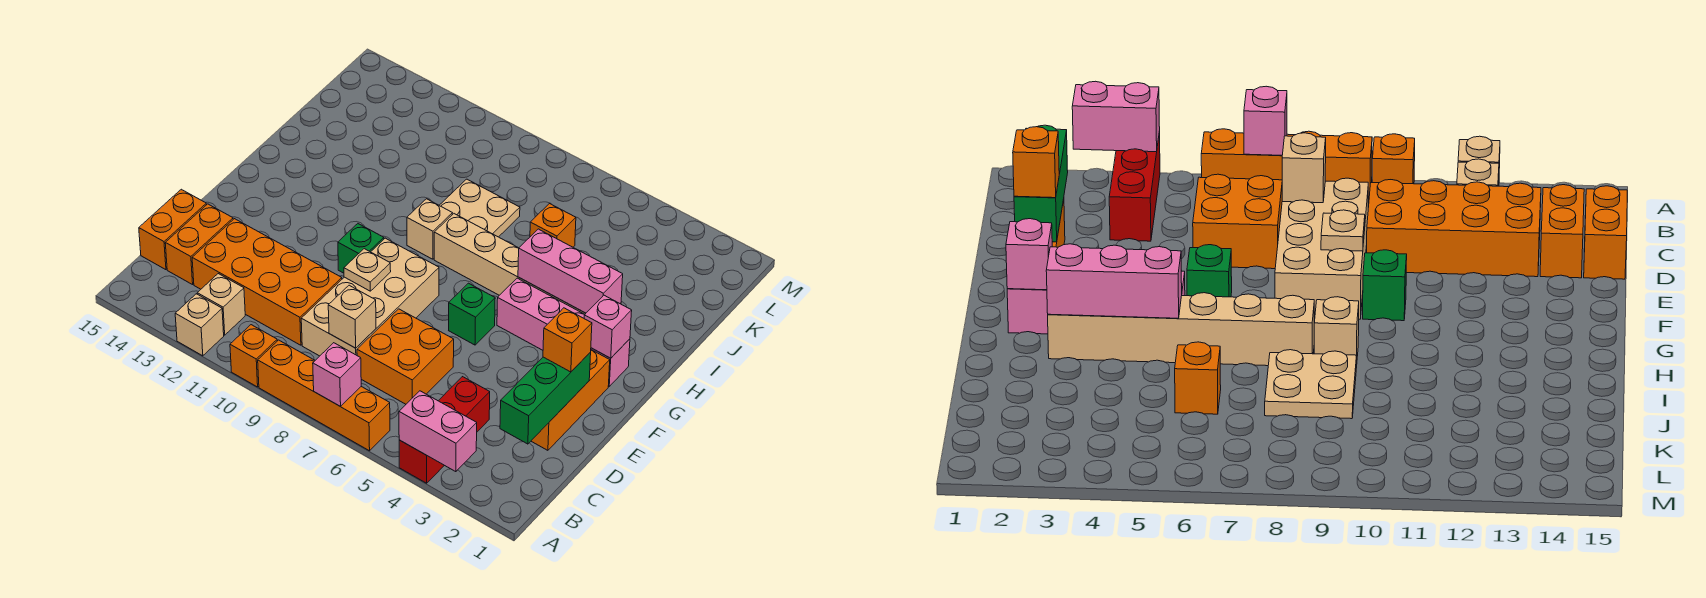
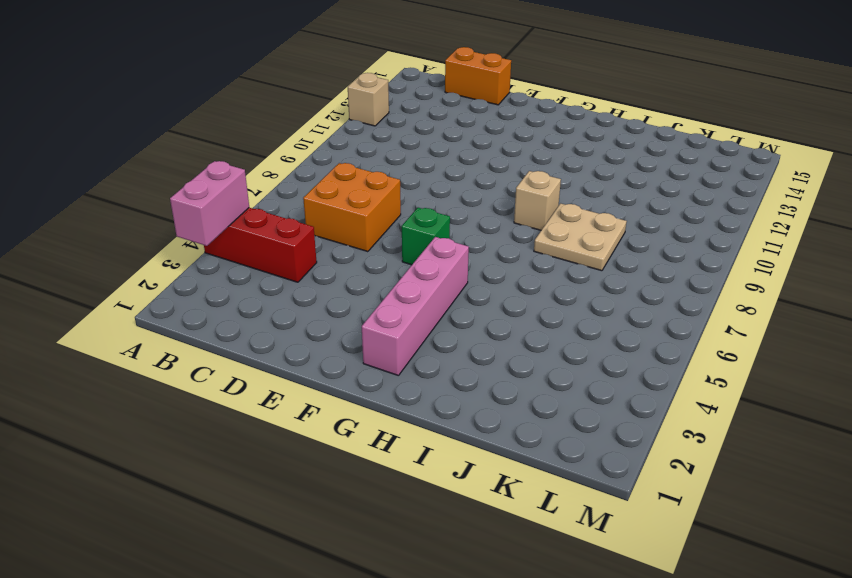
none -> orange brick A6:A9 level 1
none -> orange brick A10 level 1
none -> tan brick B12 level 1

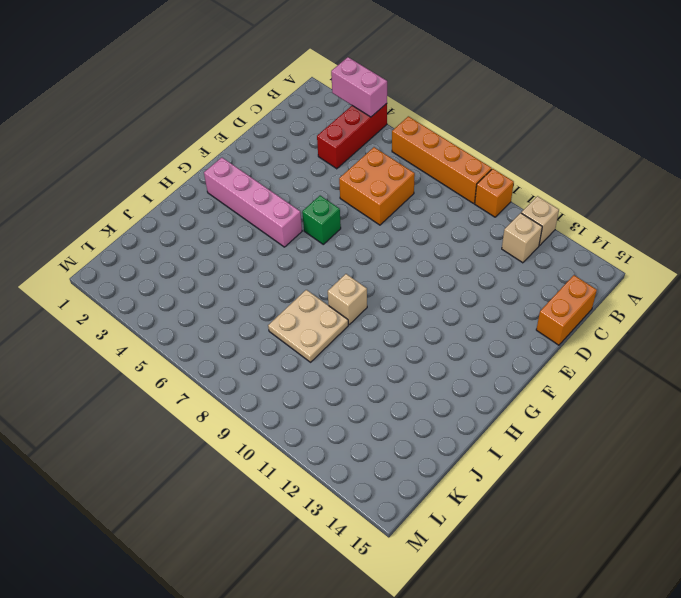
none -> tan brick C8:F9 level 1
none -> orange brick C10:D13 level 1
none -> orange brick C14:D14 level 1

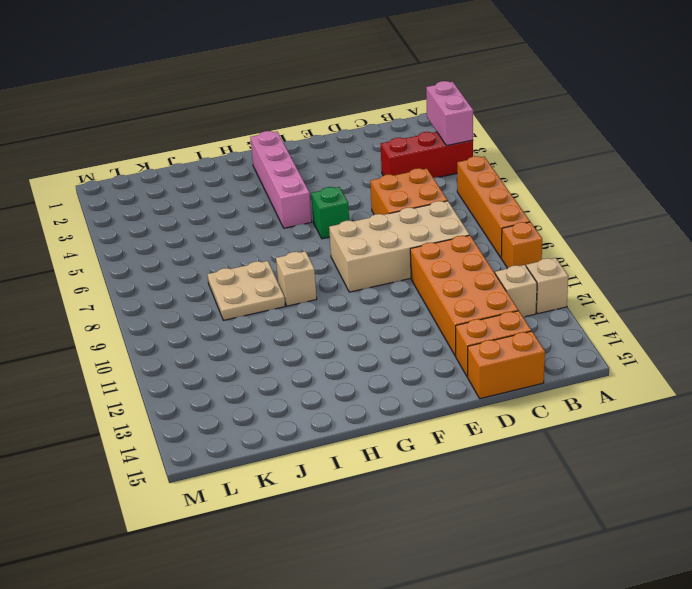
none -> orange brick D2:F2 level 1
none -> green brick F10 level 1
none -> tan brick H3:H8 level 1

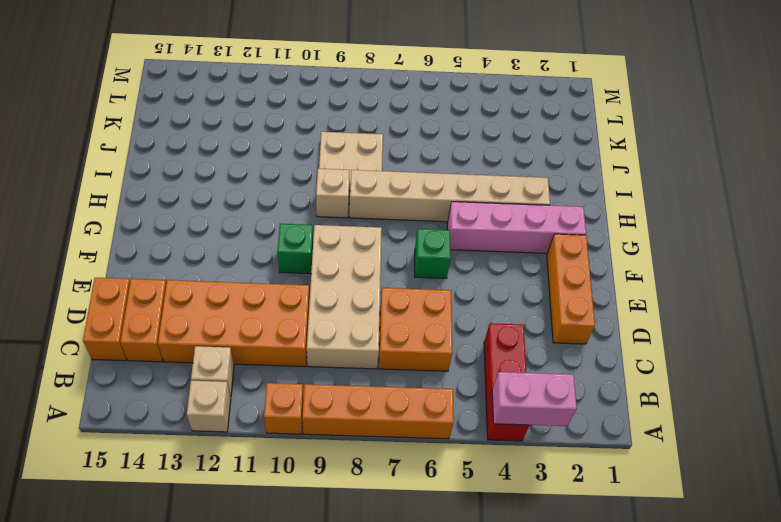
none -> orange brick J6 level 1
none -> pink brick A7 level 2
none -> green brick C2:E2 level 2

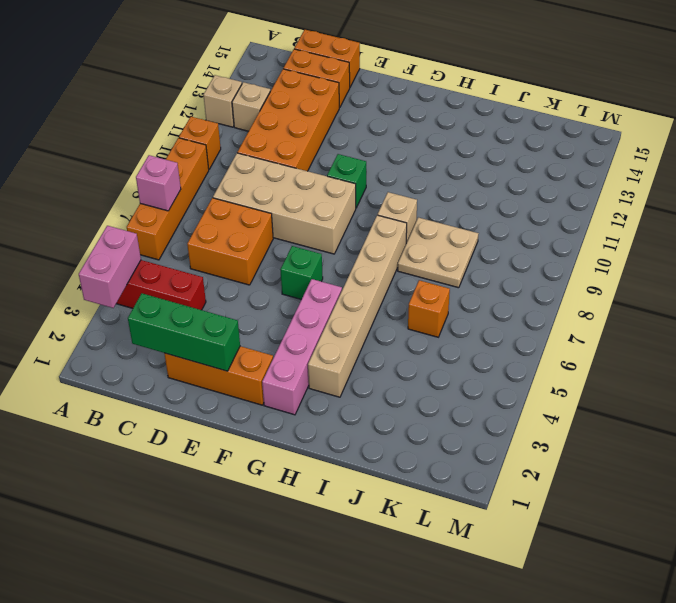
none -> tan brick C8 level 2
none -> tan plate E9 level 2
none -> pink brick G2 level 2

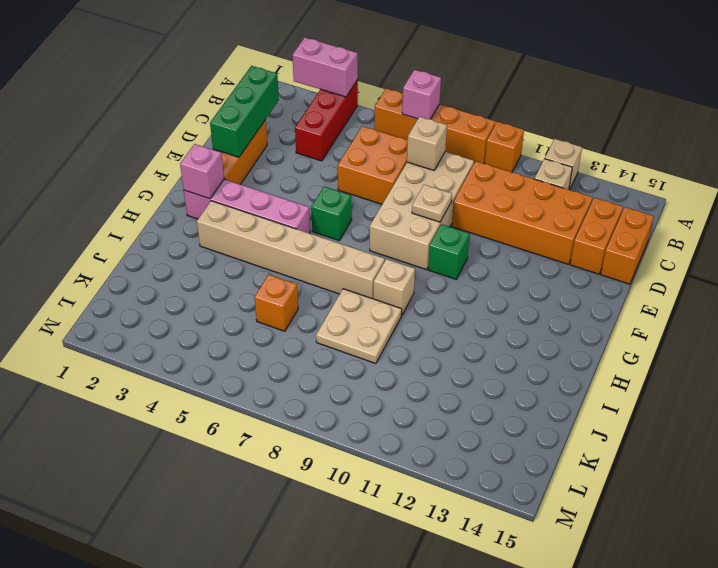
none -> pink brick H3:H5 level 2
none -> orange brick E2 level 3

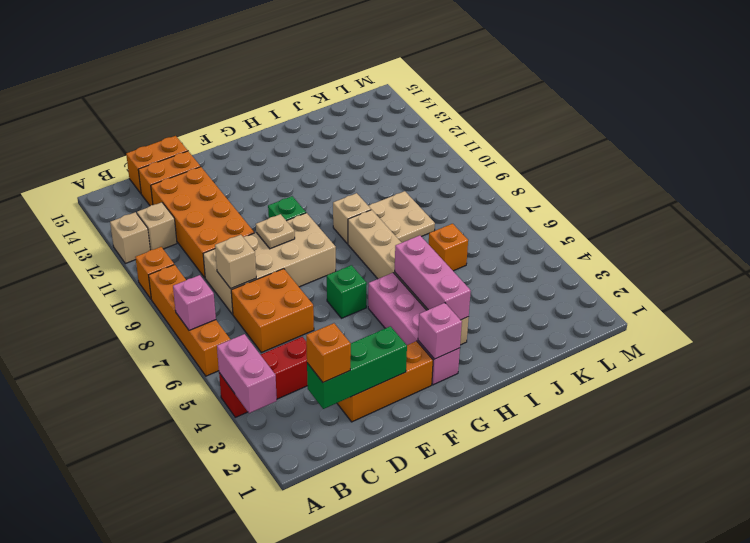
orange brick C2 level 3 -> orange brick E2 level 3

